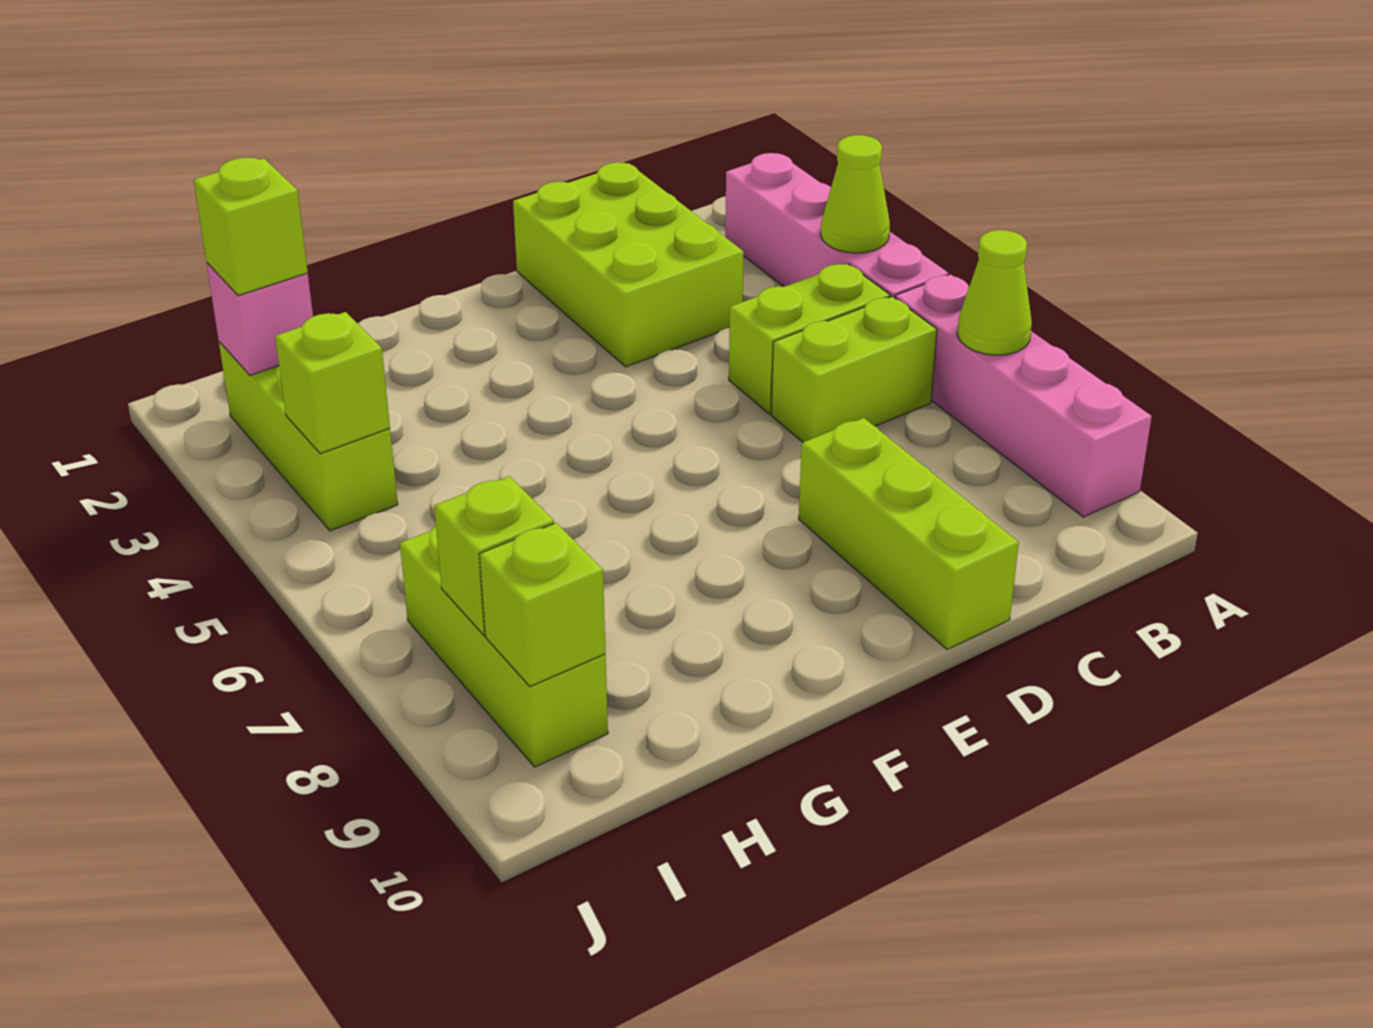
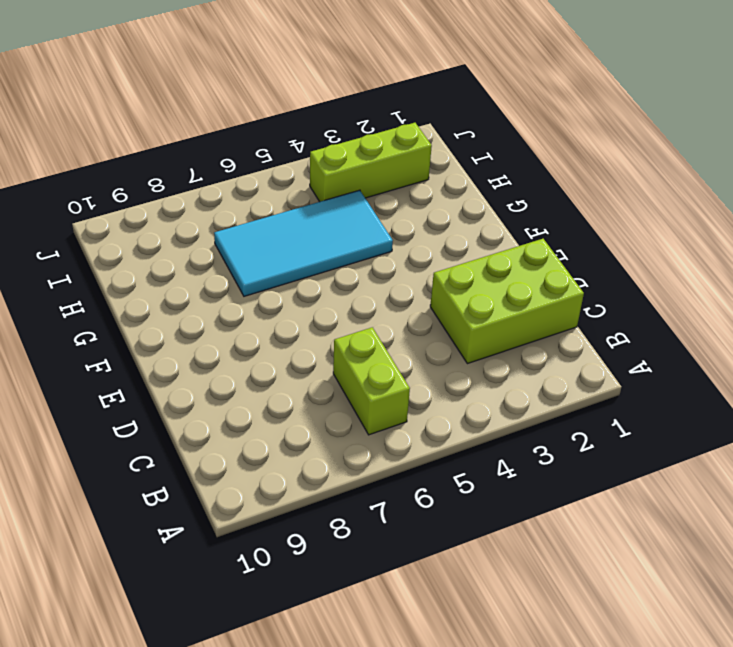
cyan tile G4:H7 level 1 -> none
none -> pink brick A2:A5 level 1
none -> pink brick A6:A9 level 1
none -> lime brick B5:C5 level 1

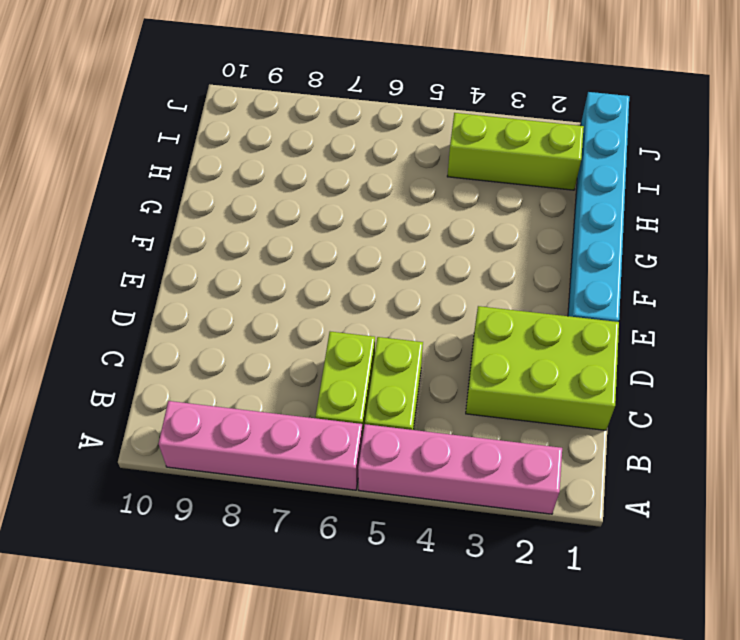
cyan brick E1:J1 level 1 -> none
none -> lime brick D8:D10 level 1
none -> lime brick I7:I9 level 1
none -> lime cone A4 level 2

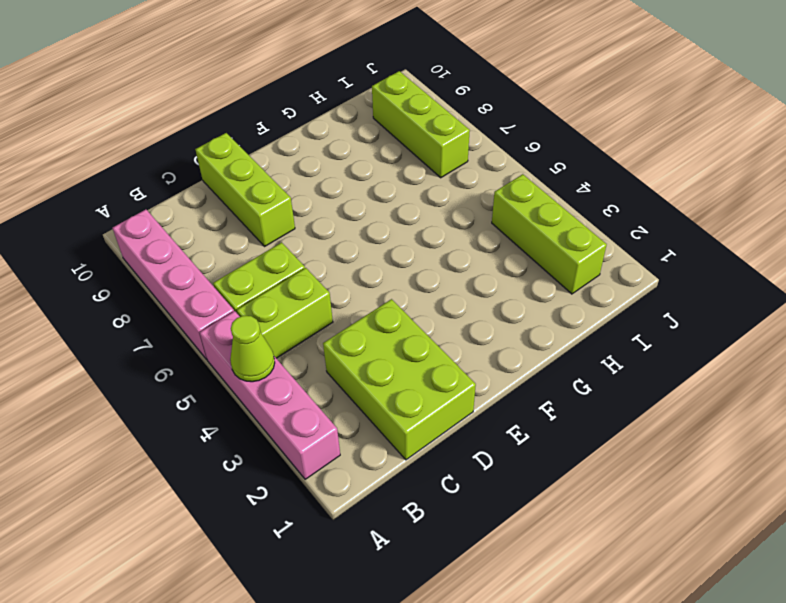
none -> lime cone A7 level 2
none -> pink brick I2 level 2
none -> lime brick I4 level 2

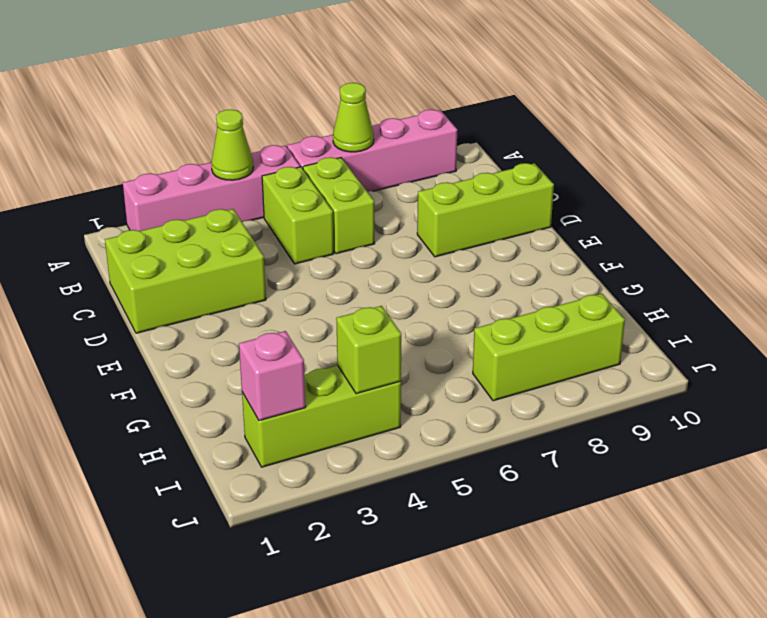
none -> lime brick I8 level 2
none -> lime brick I9 level 2
none -> lime brick I2 level 3

